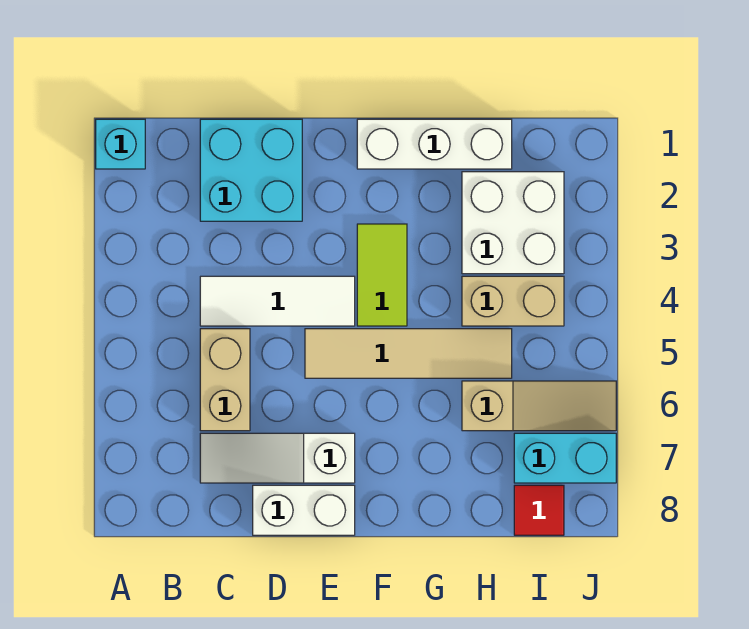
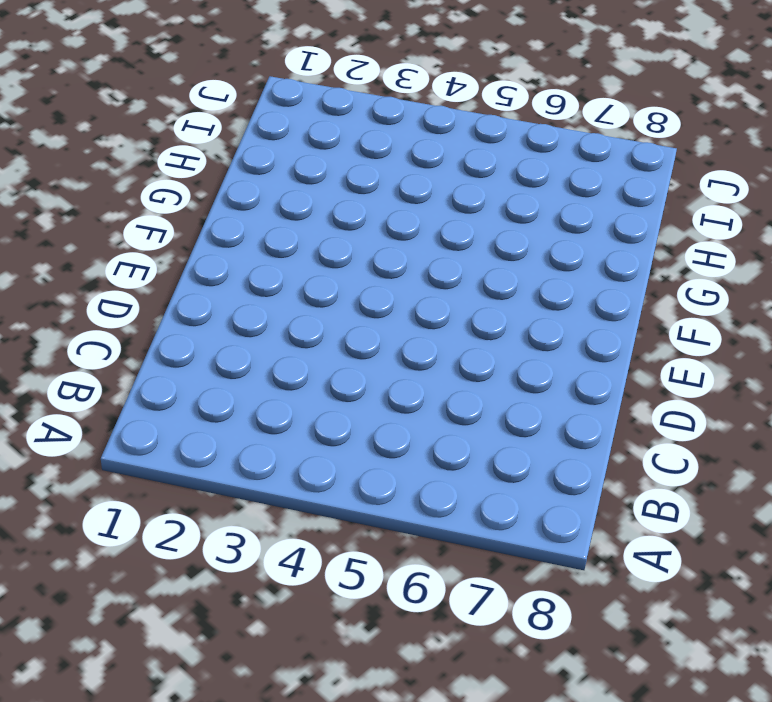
none -> cyan brick A1 level 1
none -> cyan brick C1:D2 level 1
none -> white tile C4:E4 level 1

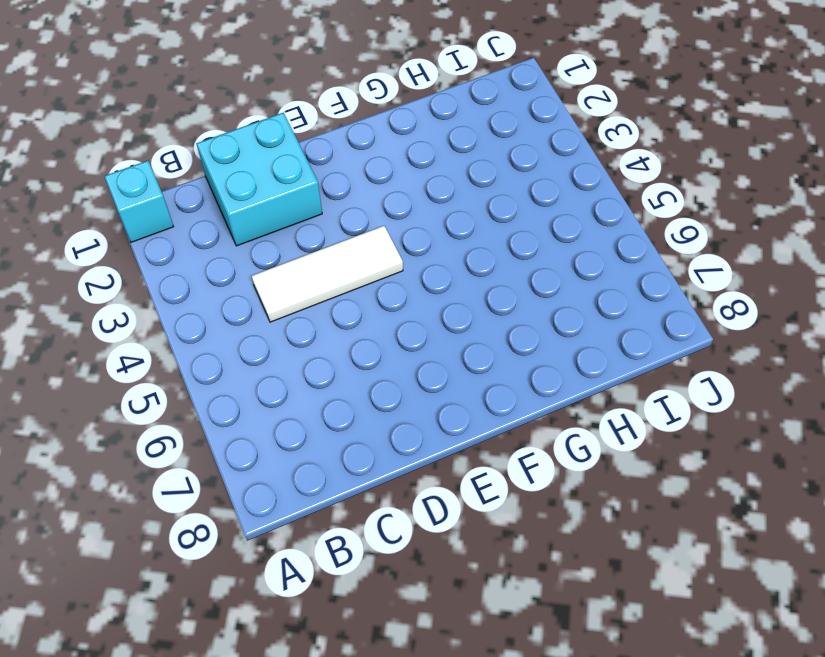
none -> tan brick C5:C6 level 1
none -> white slope C7:E7 level 1 top E
none -> white brick D8:E8 level 1

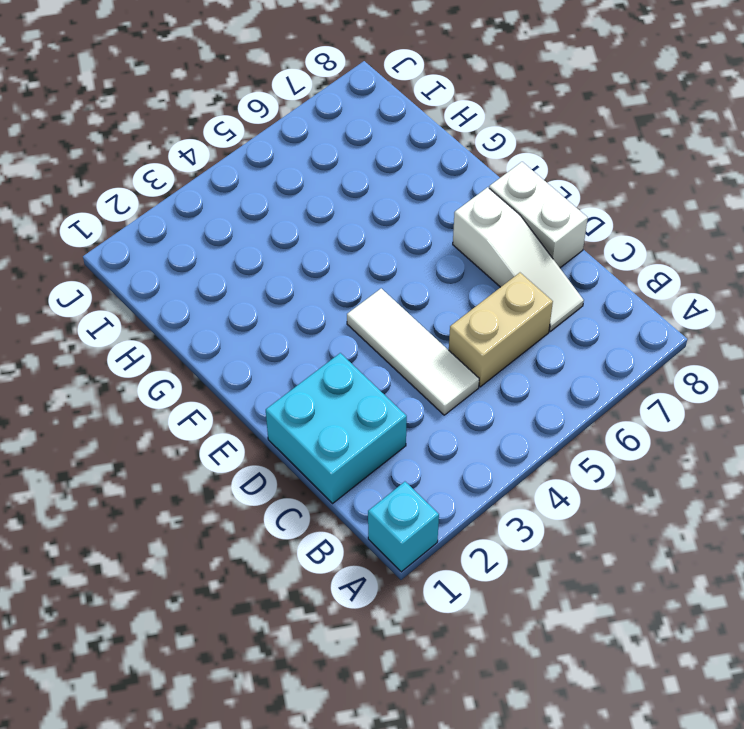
none -> tan tile E5:H5 level 1
none -> white brick F1:H1 level 1
none -> lime tile F3:F4 level 1

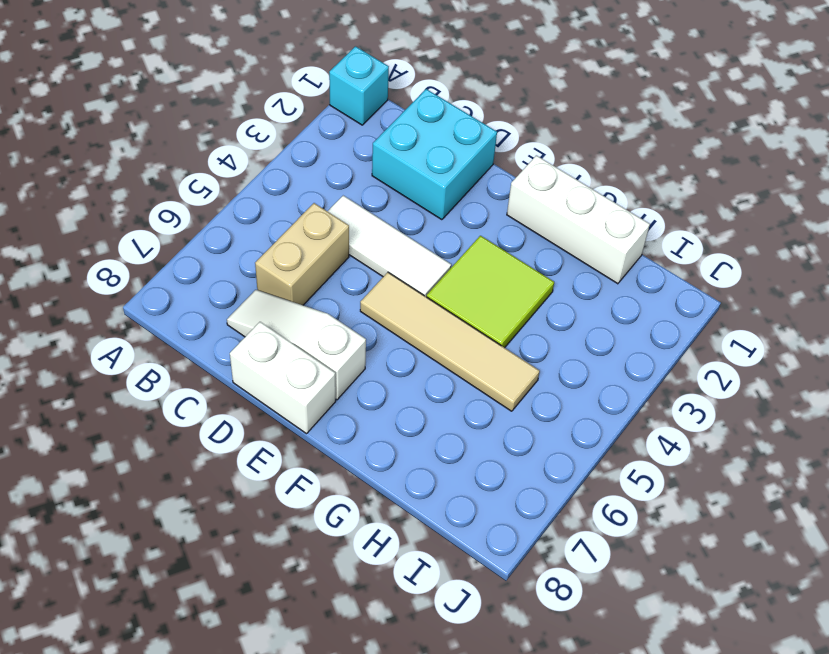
lime tile F3:G4 level 1 -> lime tile F3:F4 level 1
none -> white brick H2:I3 level 1
none -> tan brick H4:I4 level 1
none -> tan slope H6:J6 level 1 top H

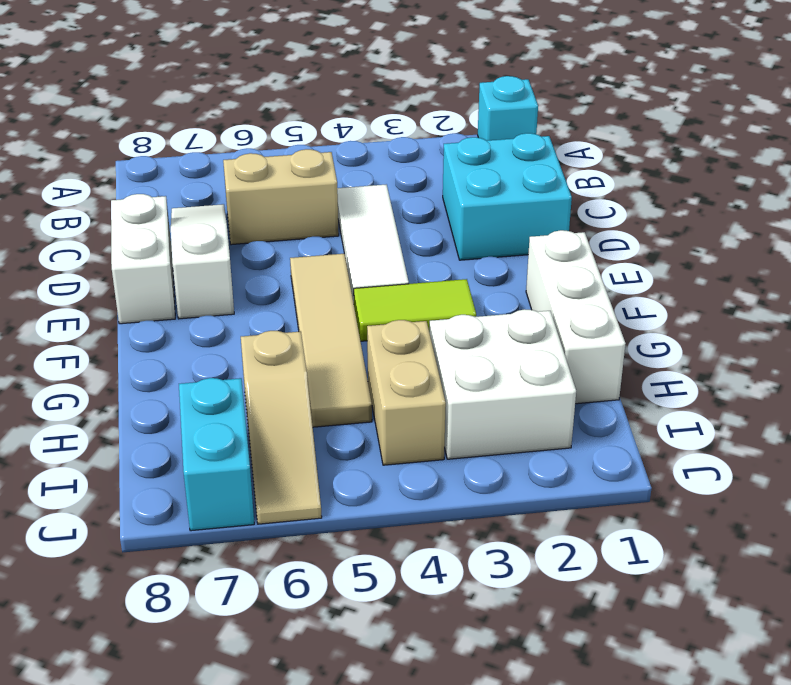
none -> red tile I8 level 1

